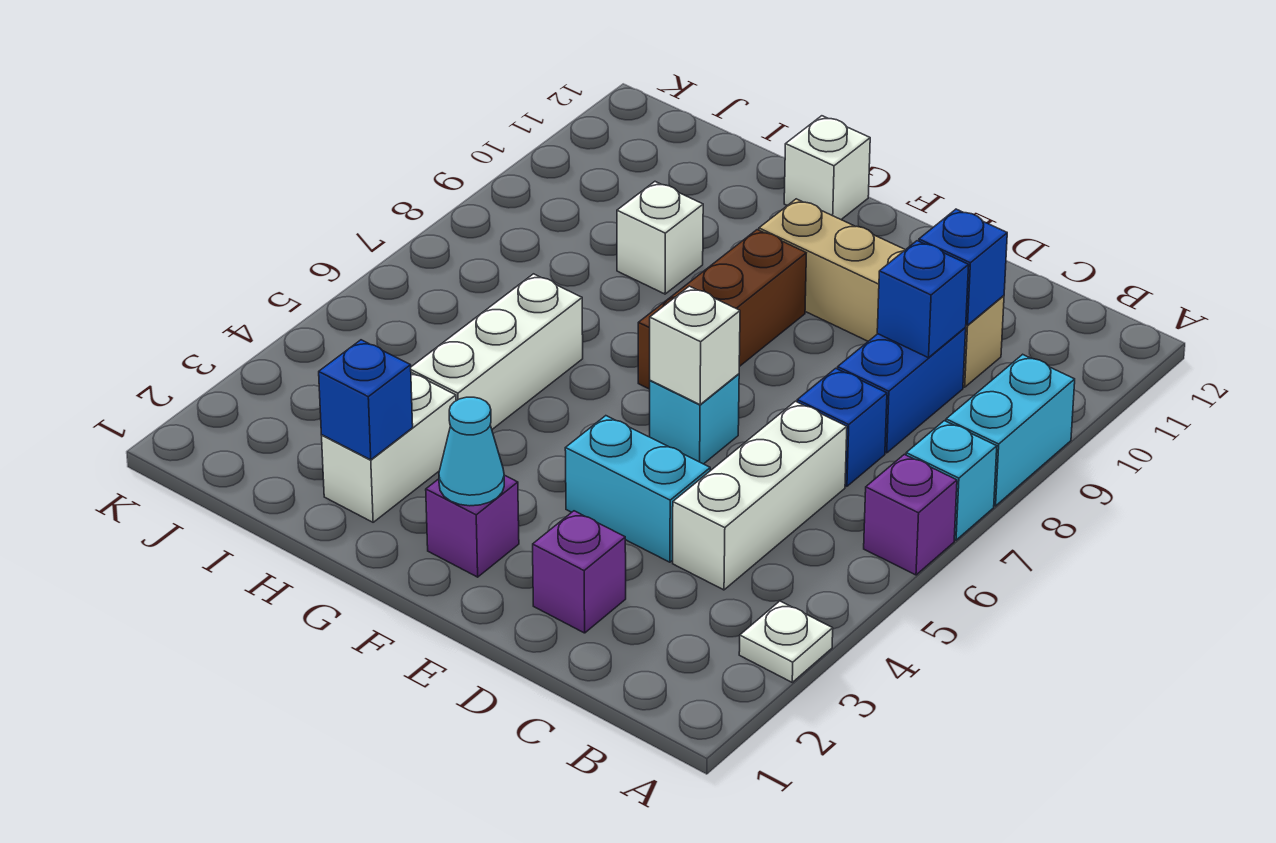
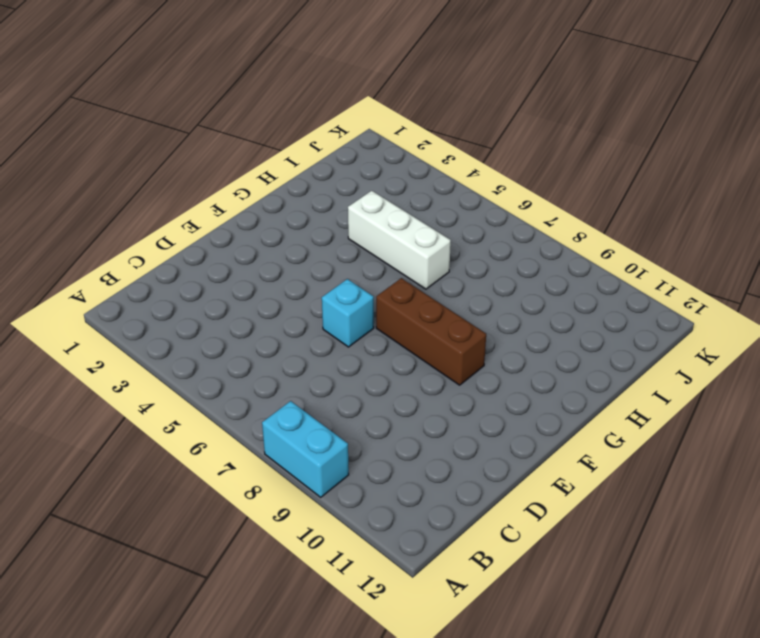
none -> white plate A3 level 1
none -> purple brick A6 level 1
none -> cyan brick A7 level 1

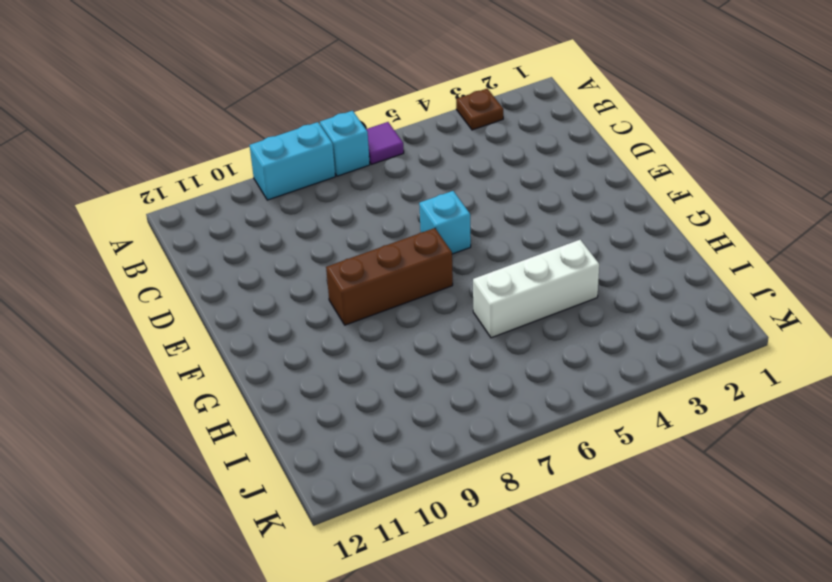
brown plate A3 level 1 -> white plate A3 level 1
purple tile A6 level 1 -> purple brick A6 level 1
none -> white brick C4:C6 level 1
none -> blue brick C7 level 1
none -> blue brick C8:C9 level 1

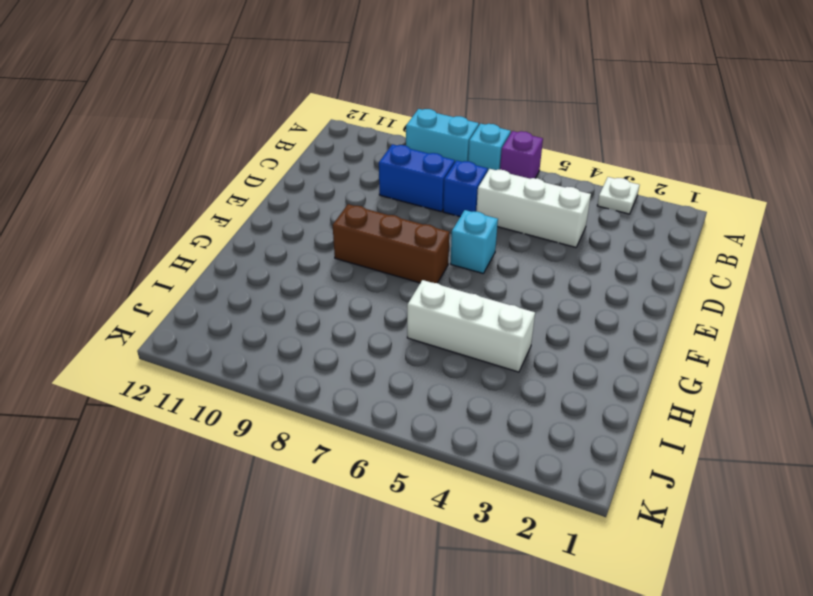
none -> tan brick C10:F10 level 1
none -> purple brick D2 level 1
none -> cyan brick D4:E4 level 1

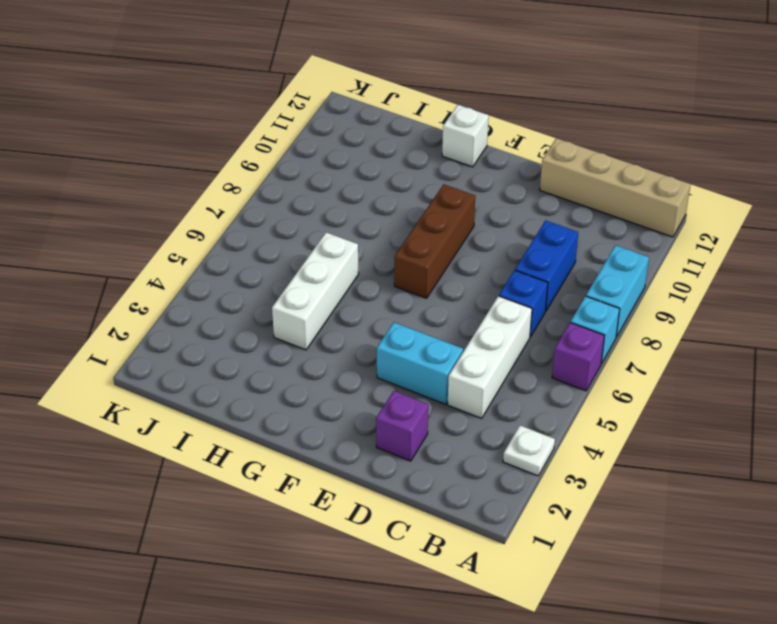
tan brick A12:D12 level 1 -> tan brick C10:F10 level 1
none -> cyan brick E6 level 1
none -> purple brick F2 level 1
none -> white brick H2:H3 level 1

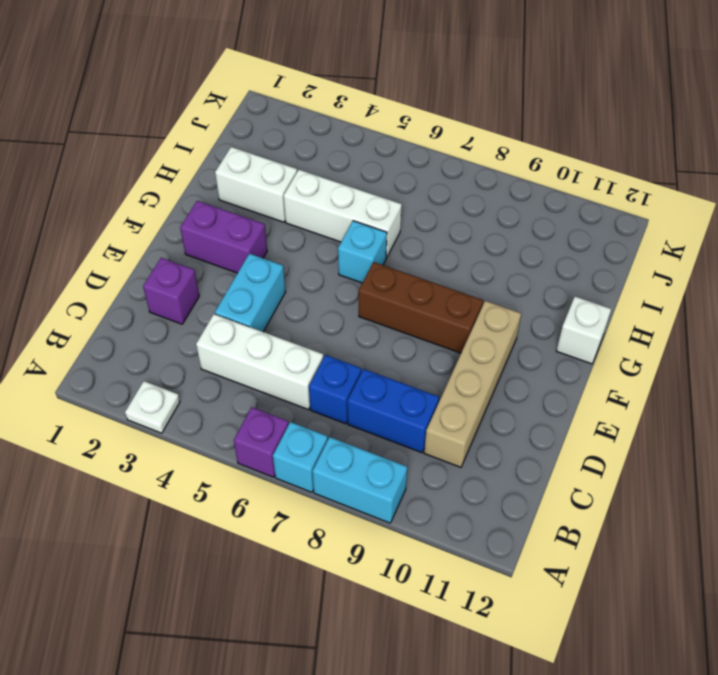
purple brick F2:F3 level 1 -> purple brick F2 level 1
cyan brick G6 level 1 -> cyan brick E6 level 1
none -> white brick H9 level 1
none -> blue brick C9 level 2
none -> blue brick C10 level 2

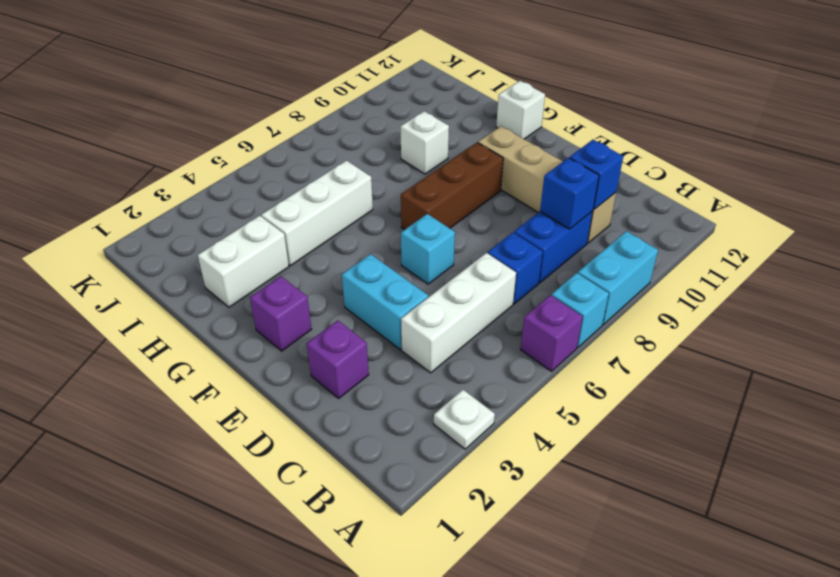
none -> white brick E6 level 2
none -> cyan cone F2 level 2
none -> blue brick H2 level 2

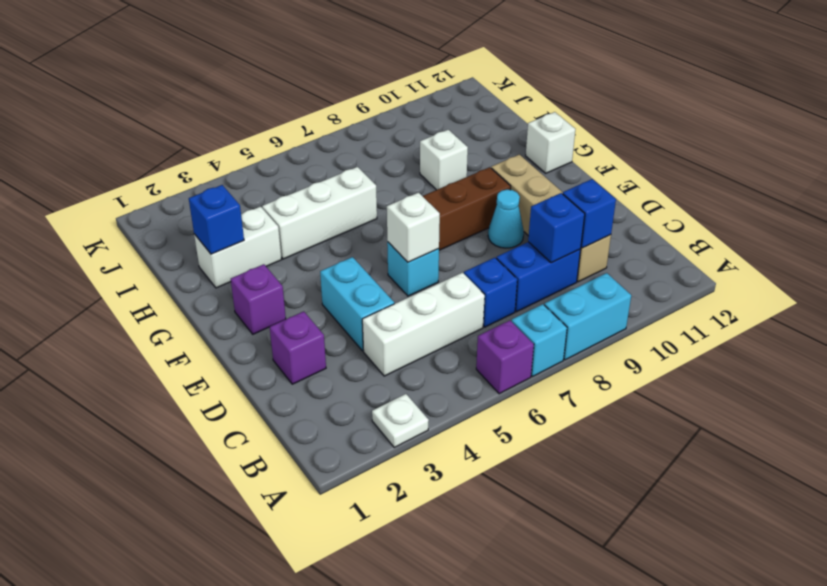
cyan cone E9 level 1 -> cyan cone F2 level 2

